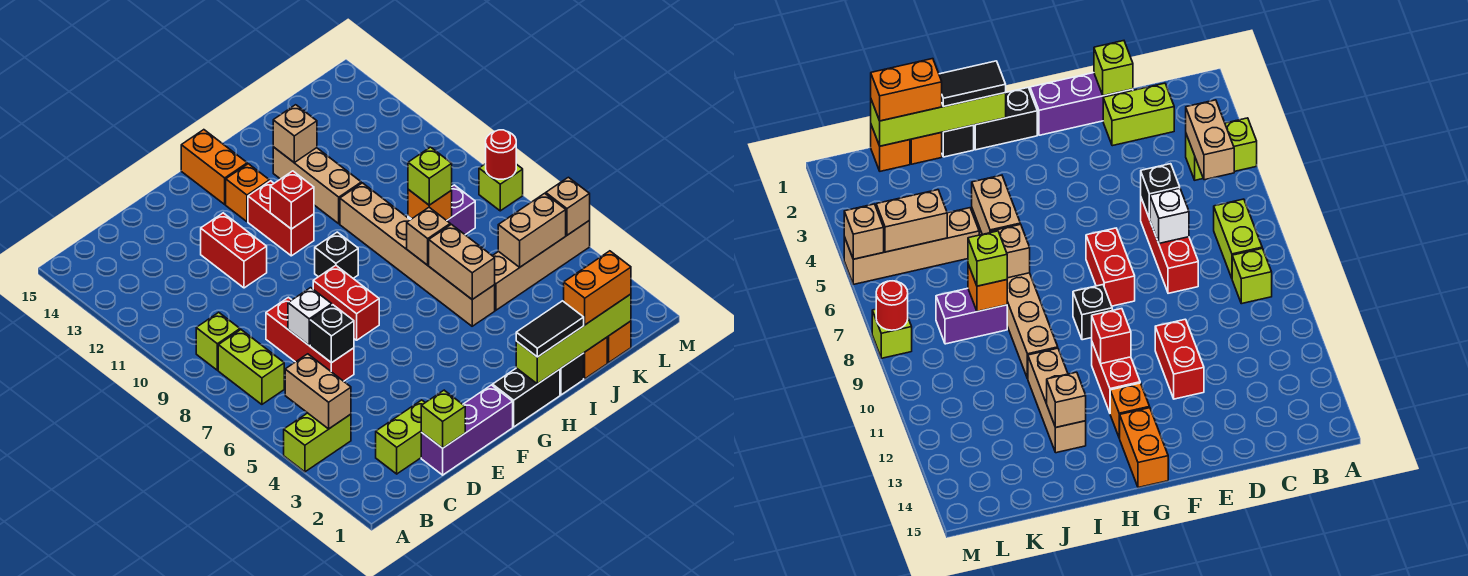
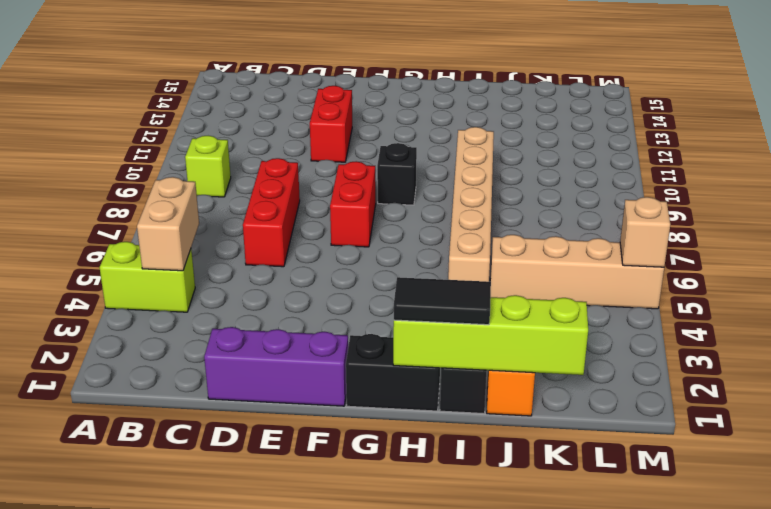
none -> lime brick B7:B8 level 1
none -> lime brick C2:D2 level 1
none -> red brick G11:G12 level 1
none -> orange brick G13 level 1

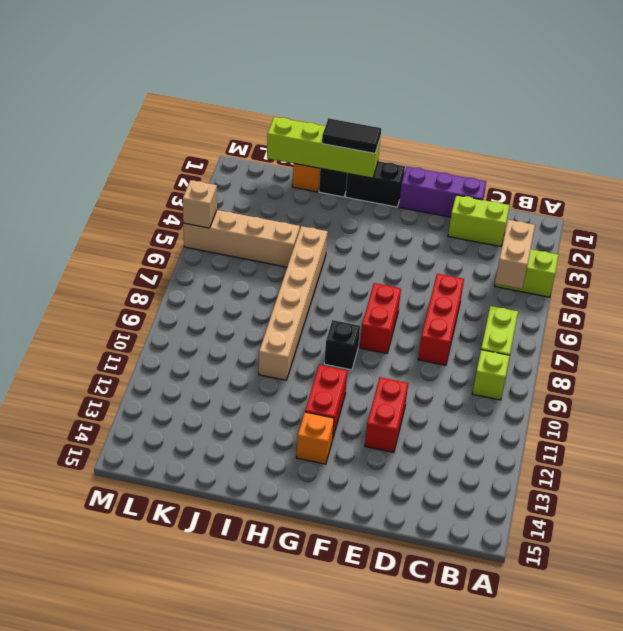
none -> orange brick G14:G15 level 1
none -> tan brick I11:I13 level 1
none -> purple brick J8:K8 level 1
none -> orange brick K1 level 1

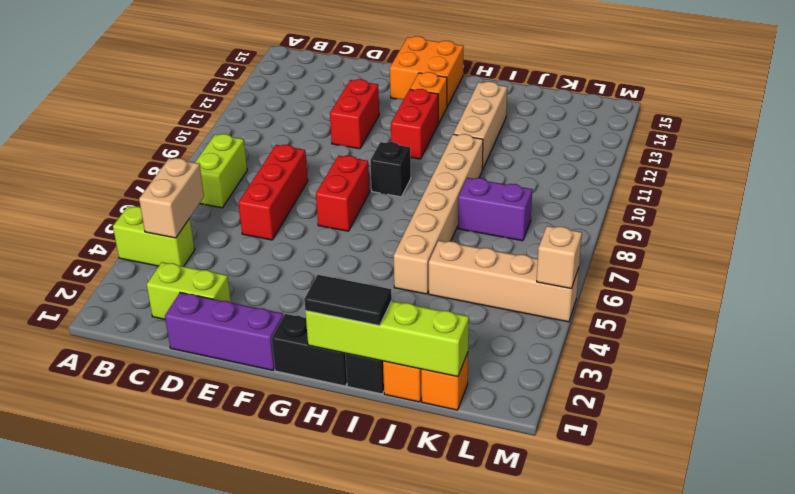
orange brick F14:G15 level 1 -> orange brick G14:G15 level 1
none -> lime brick B9 level 1
none -> lime brick M8 level 1
none -> lime brick D1 level 2
none -> black brick D6 level 2

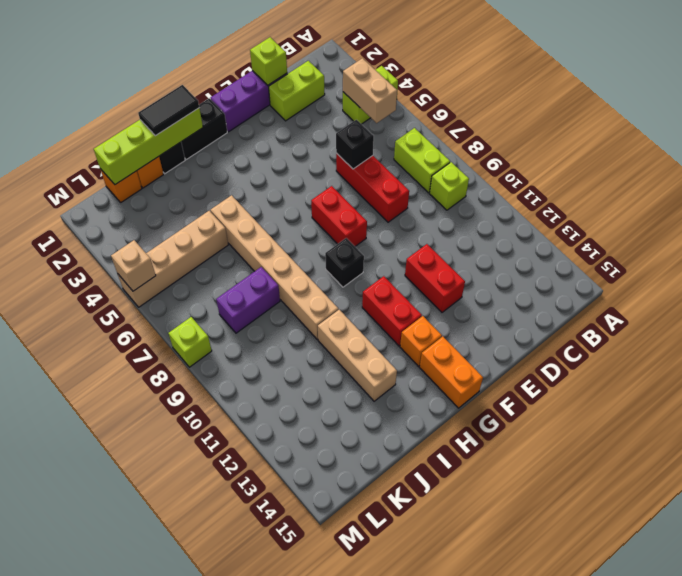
none -> white brick D7 level 2
none -> red brick G11 level 2
none -> tan brick I5:I6 level 2
none -> tan brick I7 level 2

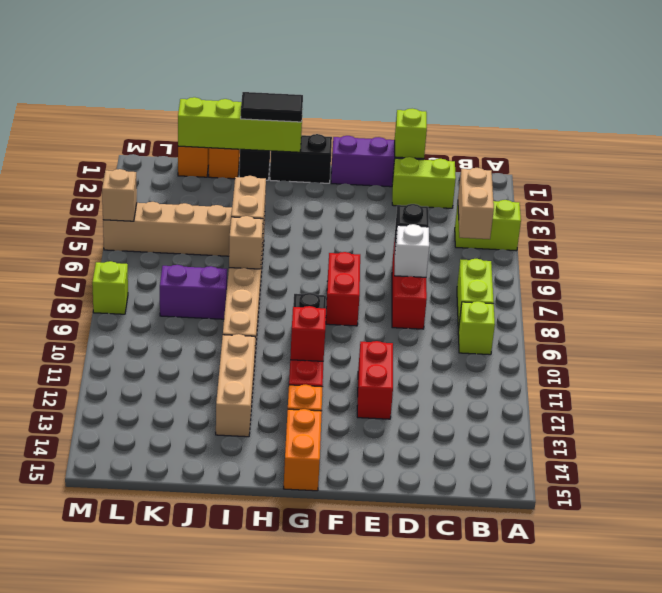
none -> tan brick I13 level 2
none -> orange brick J8 level 2
none -> tan brick K5:L5 level 2
none -> red round brick M8 level 2

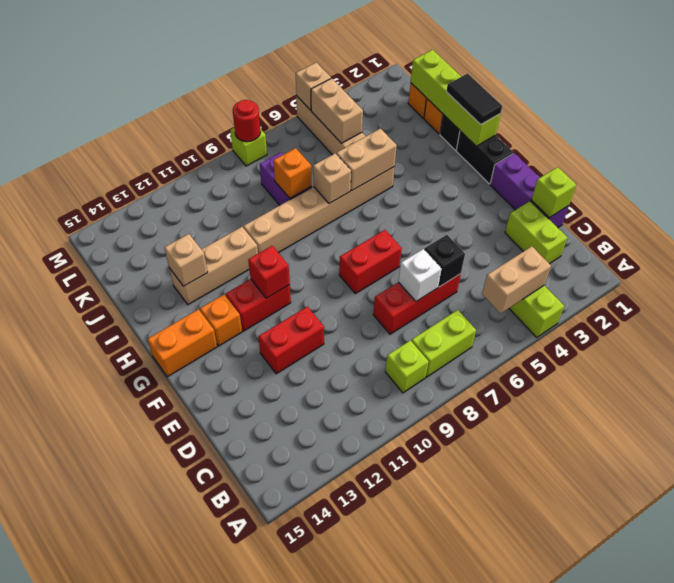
none -> black brick G9 level 1
none -> orange brick J1:K1 level 3
none -> lime brick J8 level 3

